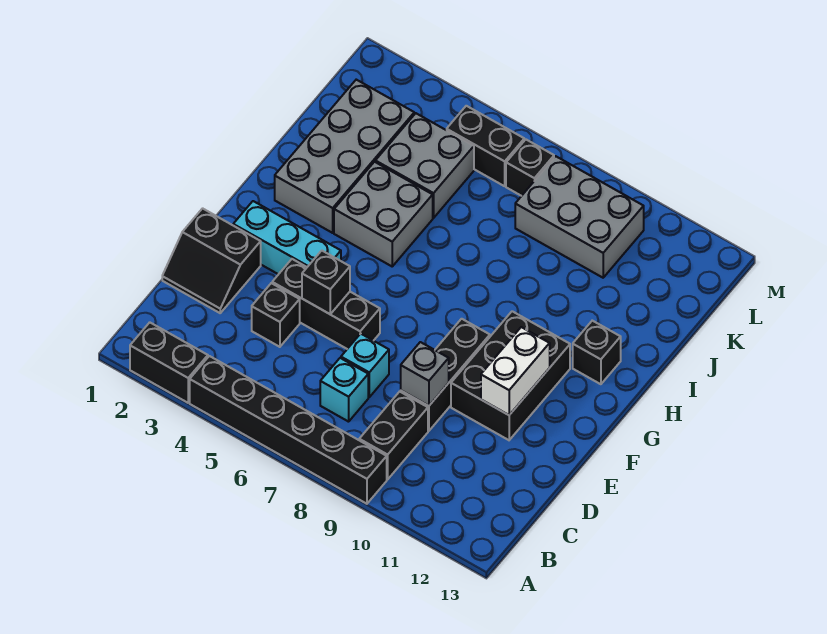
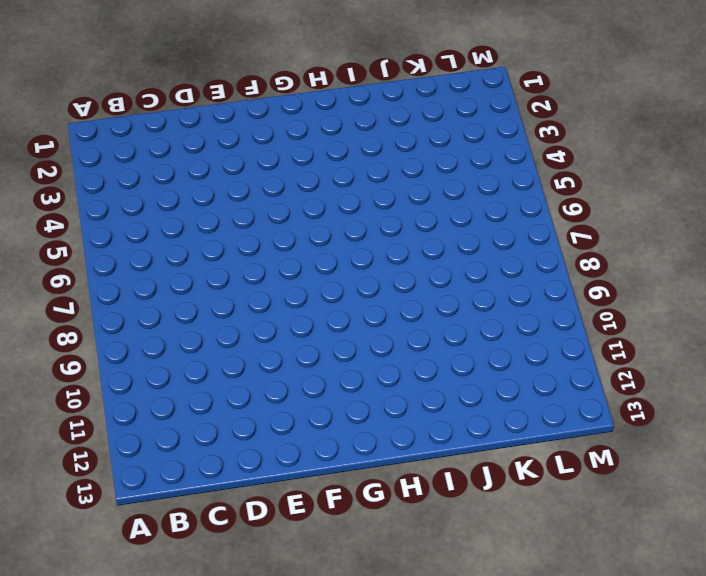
none -> black brick A2:A3 level 1
none -> black brick A4:A9 level 1
none -> black brick B9:C9 level 1

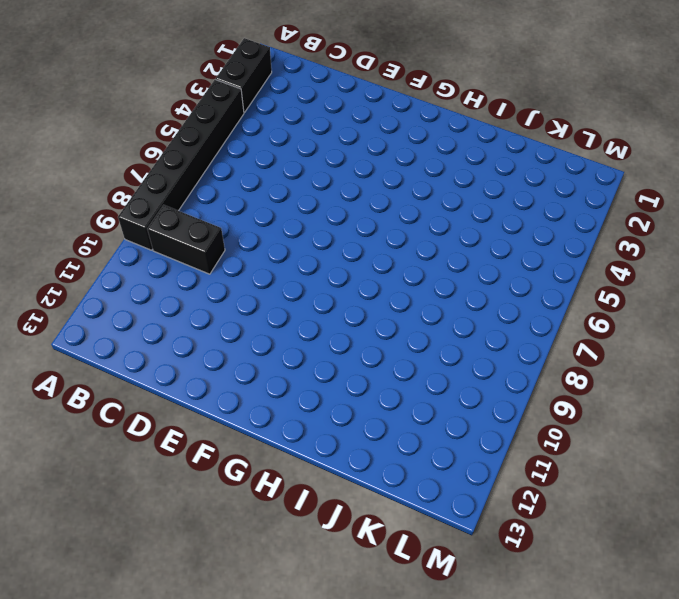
none -> cyan brick C7 level 1
none -> black slope D1:E2 level 1 top E
none -> black brick D4 level 1

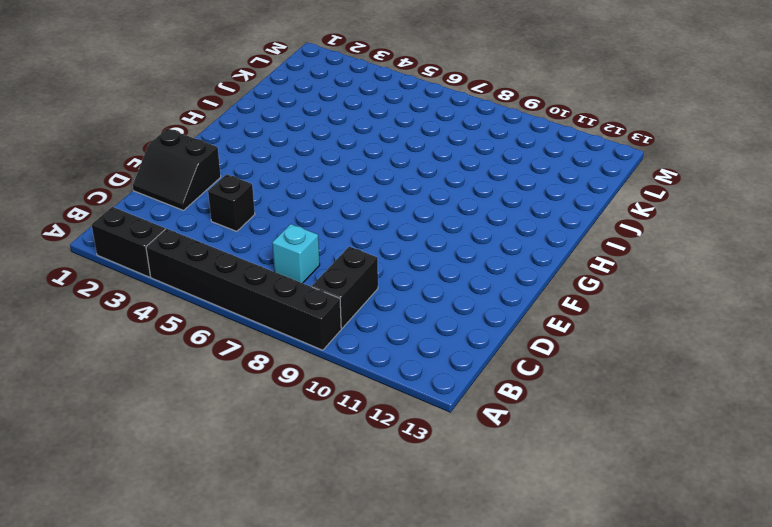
none -> cyan brick D7 level 1
none -> black brick D9:F9 level 1
none -> black brick E4:E6 level 1

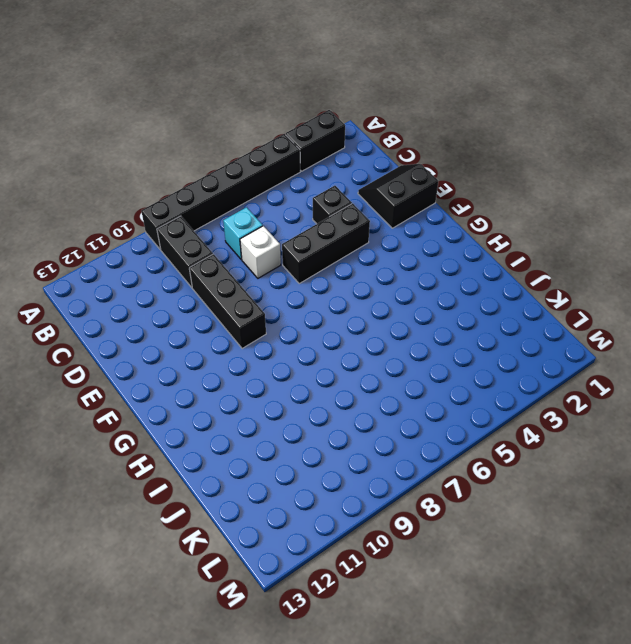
white brick D7 level 1 -> cyan brick D7 level 1
none -> black brick E10:G11 level 1
none -> cyan brick F2:F4 level 1
none -> grey brick H2:K3 level 1

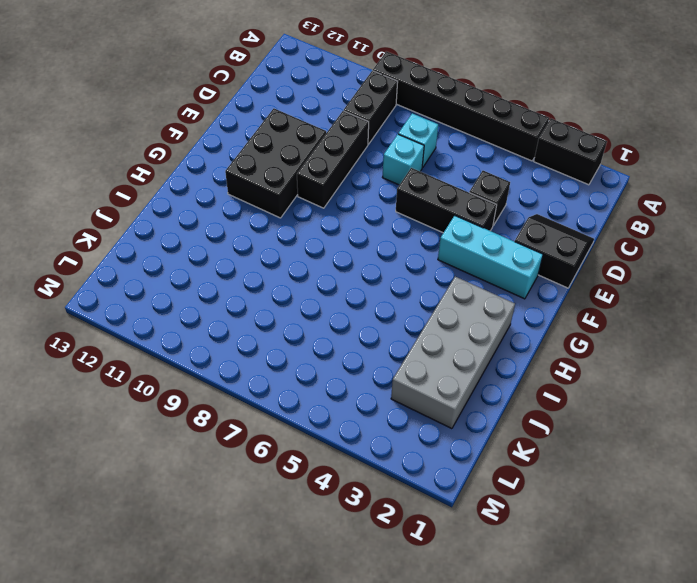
none -> grey brick H4:I5 level 1
none -> black brick H12 level 1
none -> grey brick J4:K5 level 1

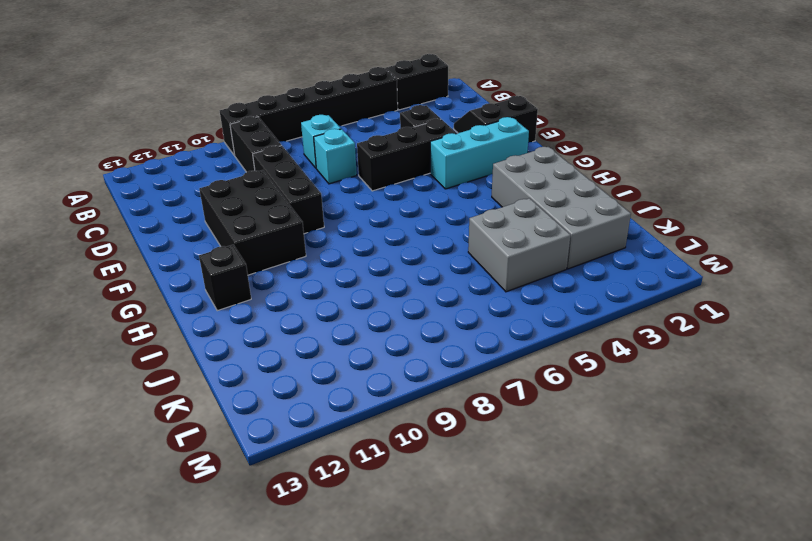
none -> grey brick H4:I5 level 1
none -> grey brick K8:L10 level 1
none -> black brick L5:L6 level 1

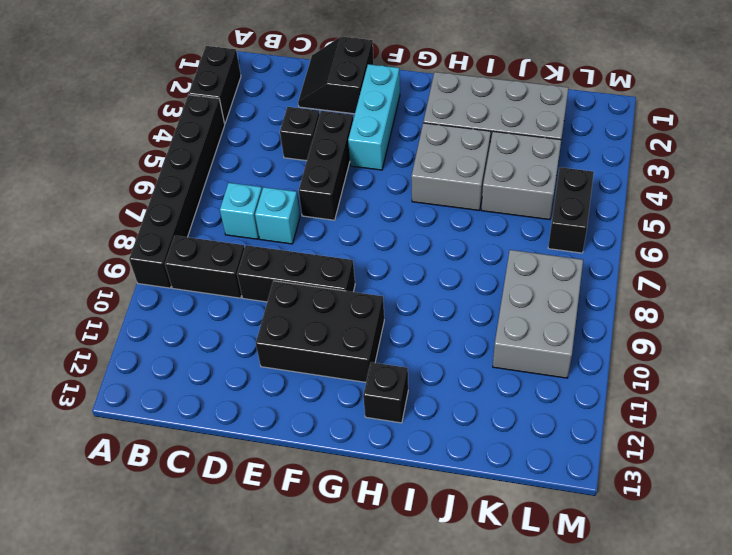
none -> black brick L7 level 1
none -> grey brick D9 level 2
none -> black brick E5 level 2

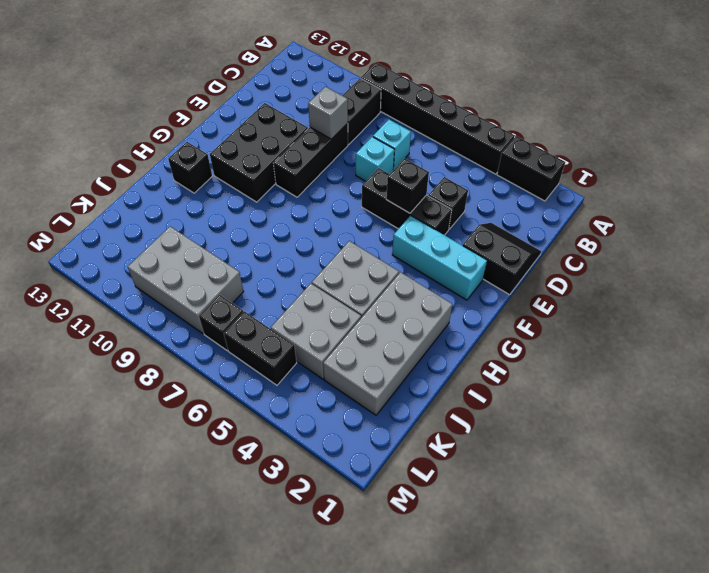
none -> white brick E11:F11 level 2

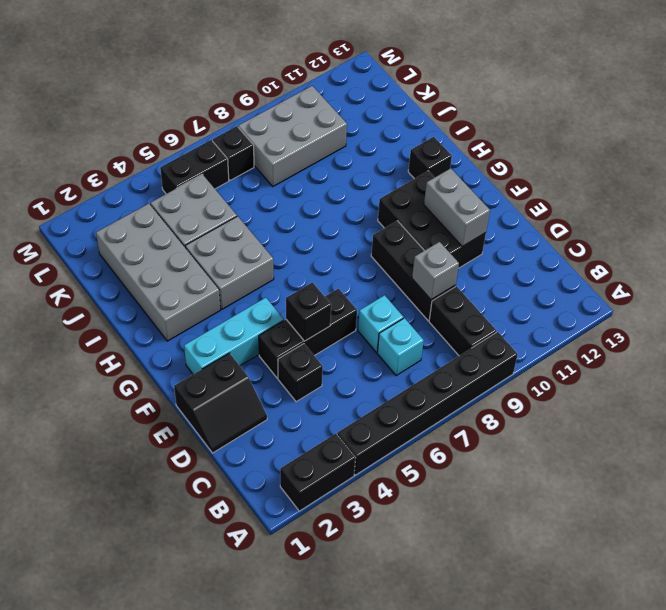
grey brick E11:F11 level 2 -> white brick E11:F11 level 2

